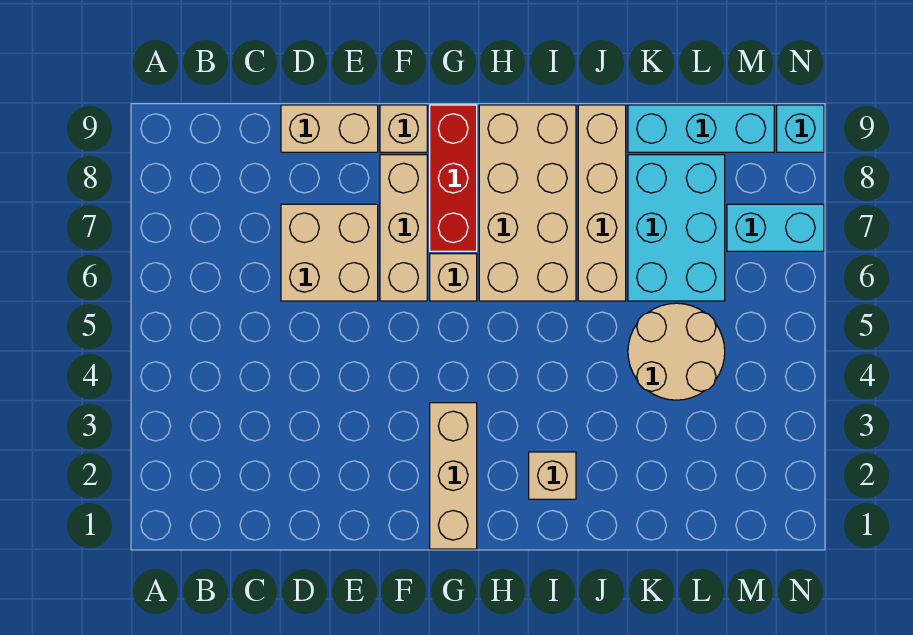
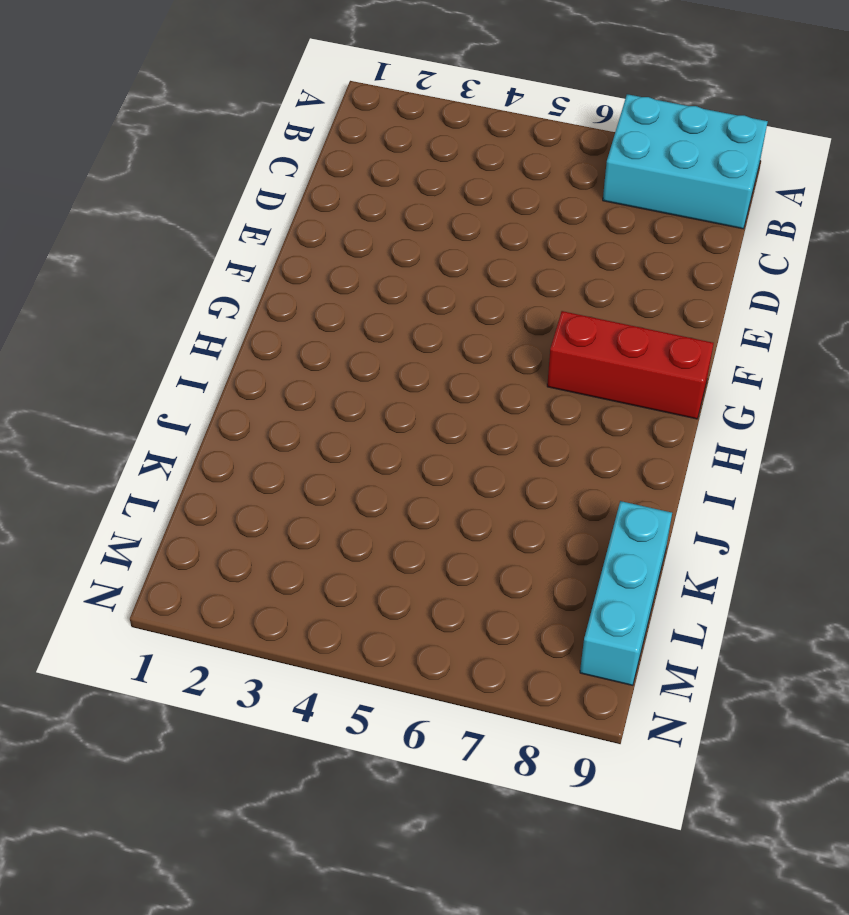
cyan brick A7:B9 level 1 -> cyan brick K6:L8 level 1
none -> tan brick D6:E7 level 1
none -> tan brick D9:E9 level 1
none -> tan brick F6:F8 level 1

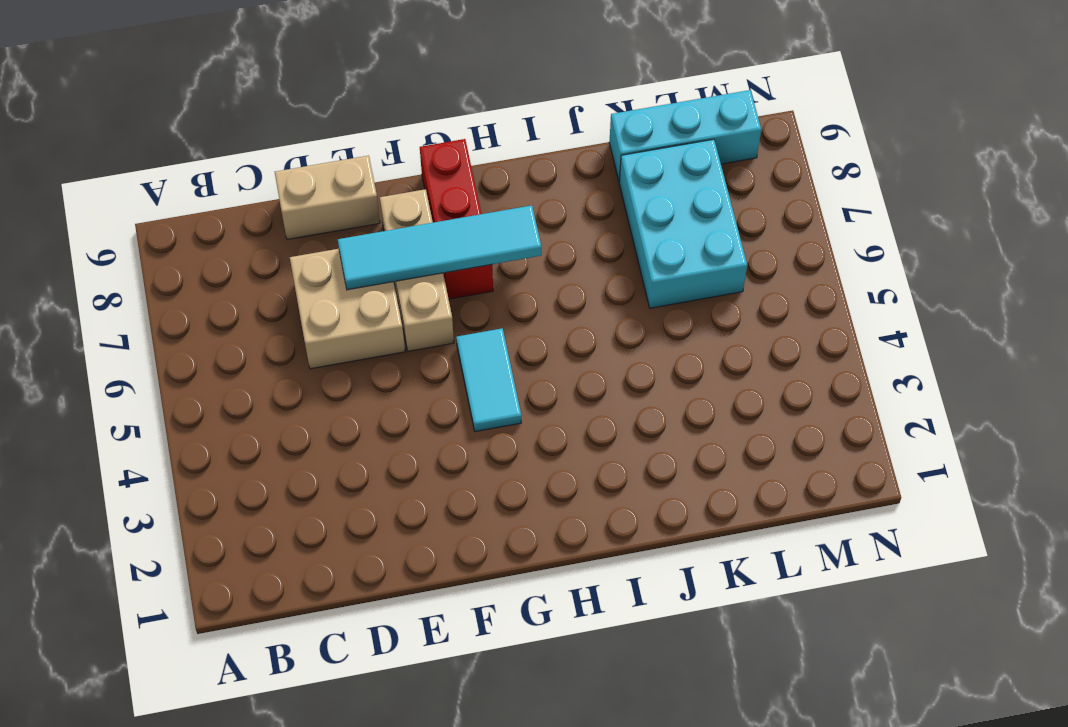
cyan tile E7:H7 level 2 -> none
cyan tile G4:G5 level 1 -> none
none -> tan brick F9 level 1
none -> tan brick G1:G3 level 1
none -> tan brick G6 level 1

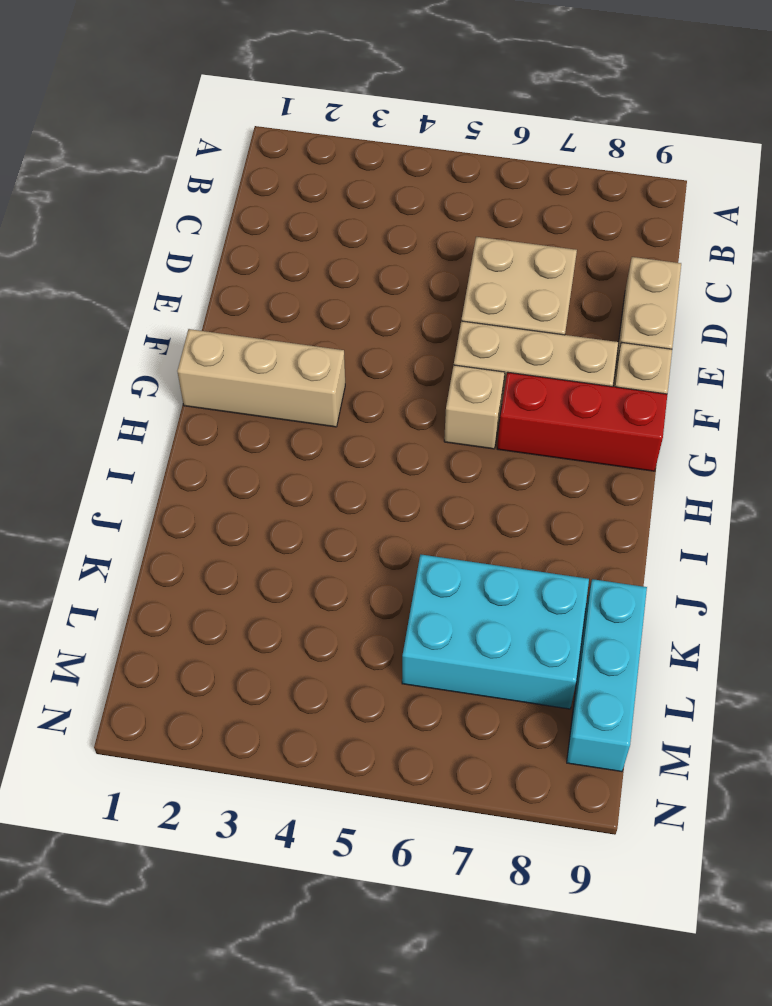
none -> tan brick H6:I9 level 1
none -> tan brick I2 level 1
none -> tan brick J6:J9 level 1

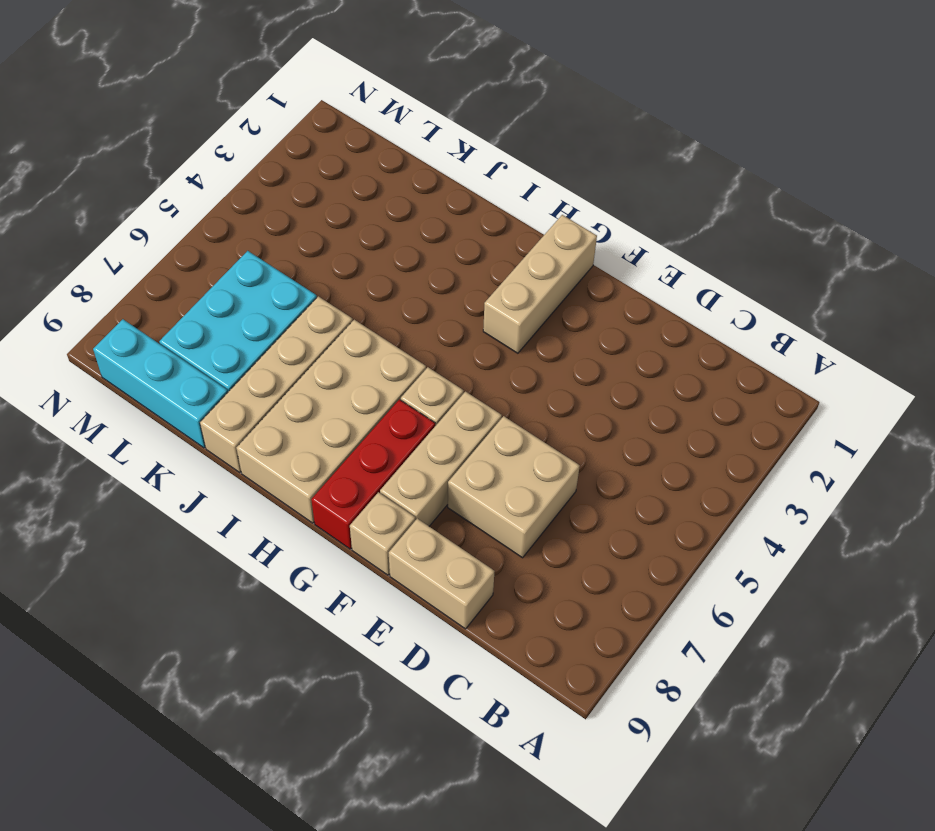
none -> tan brick I2 level 1
none -> tan round brick K4:L5 level 1
none -> cyan brick M7:N7 level 1

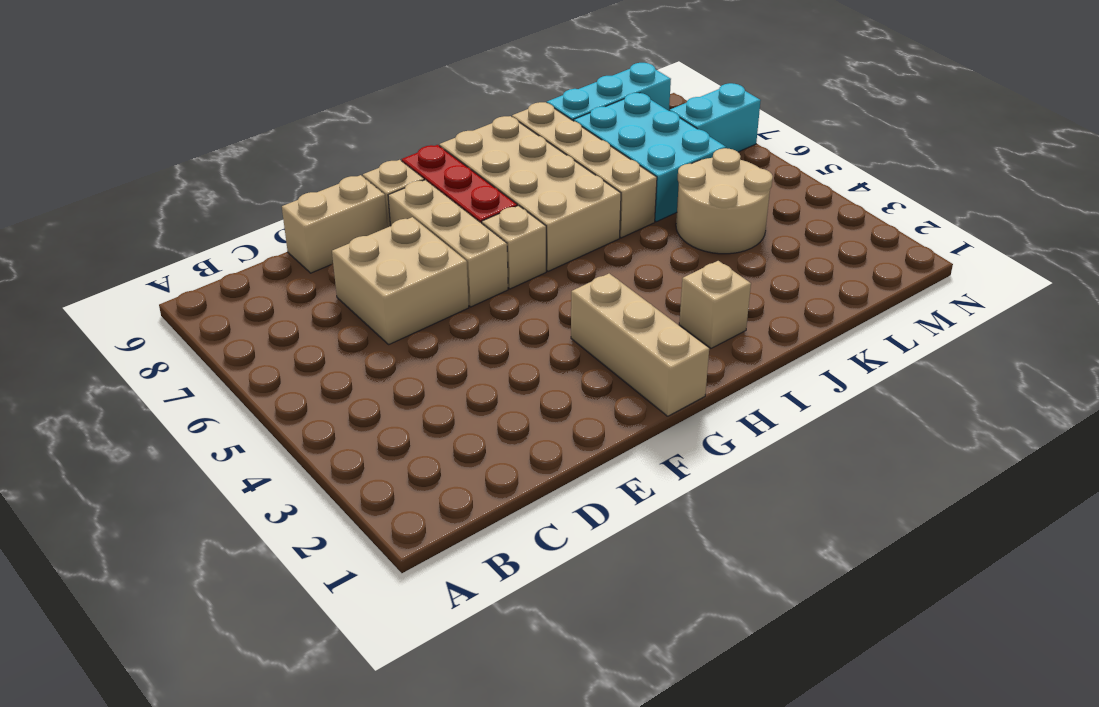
none -> cyan brick N9 level 1

